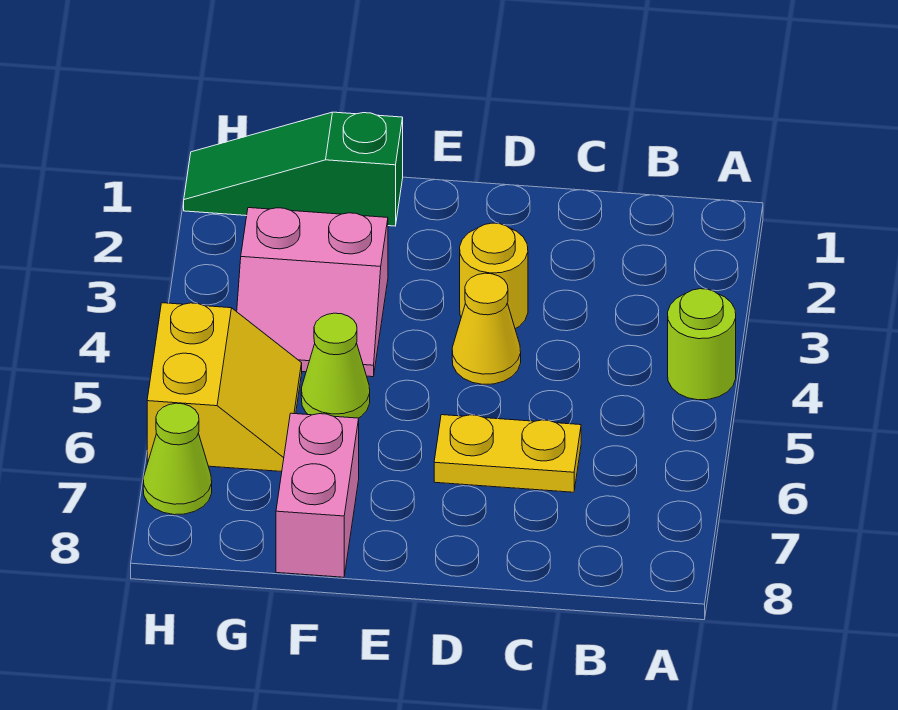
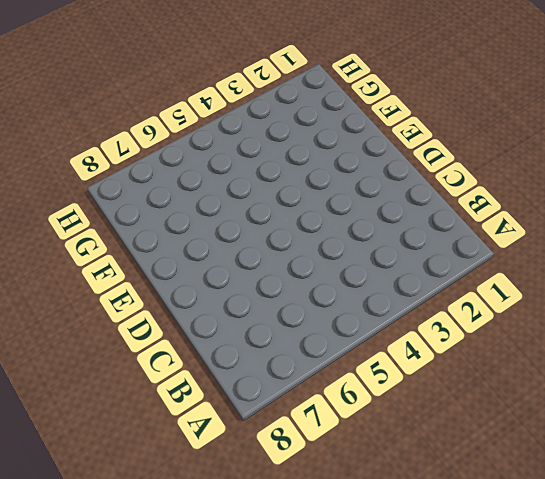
none -> lime round brick A4 level 1
none -> yellow plate C6:D6 level 1

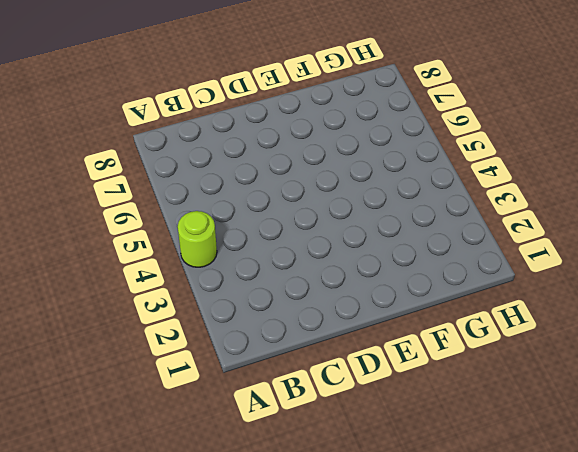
none -> yellow plate C6:D6 level 1
none -> yellow round brick D3 level 1

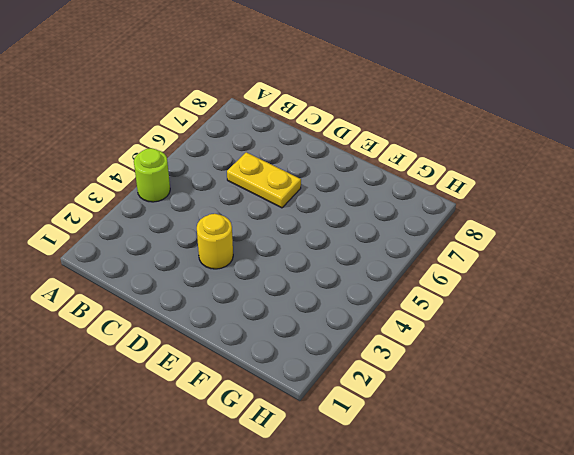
none -> yellow cone D4 level 1
none -> green slope F1:H1 level 1 top F

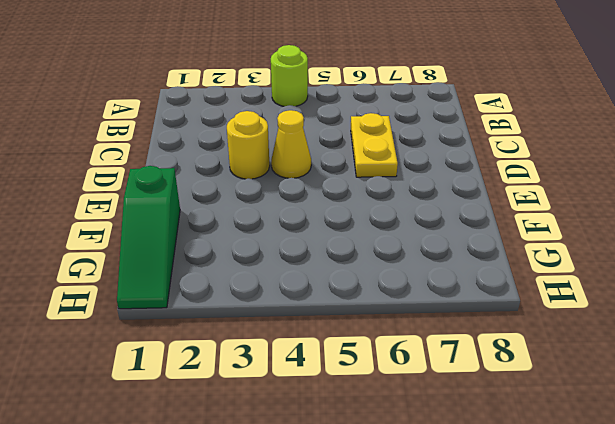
none -> pink slope F3:G4 level 1 top 3
none -> lime cone F5 level 1

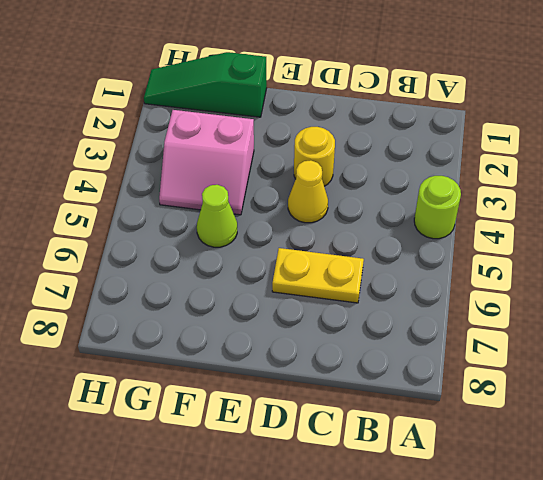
none -> pink brick F7:F8 level 1
none -> yellow slope G5:H6 level 1 top H

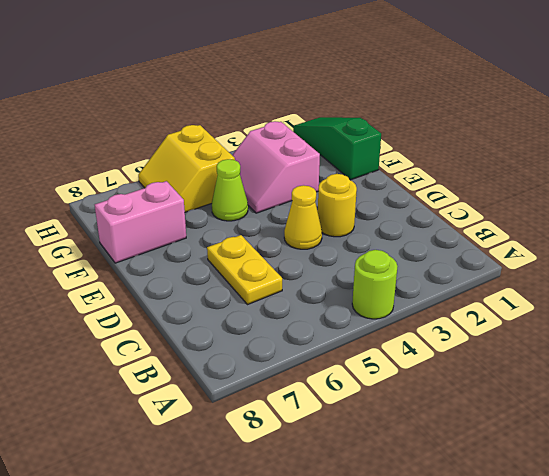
yellow slope G5:H6 level 1 top 5 -> yellow slope G5:H6 level 1 top H
none -> lime cone H7 level 1

